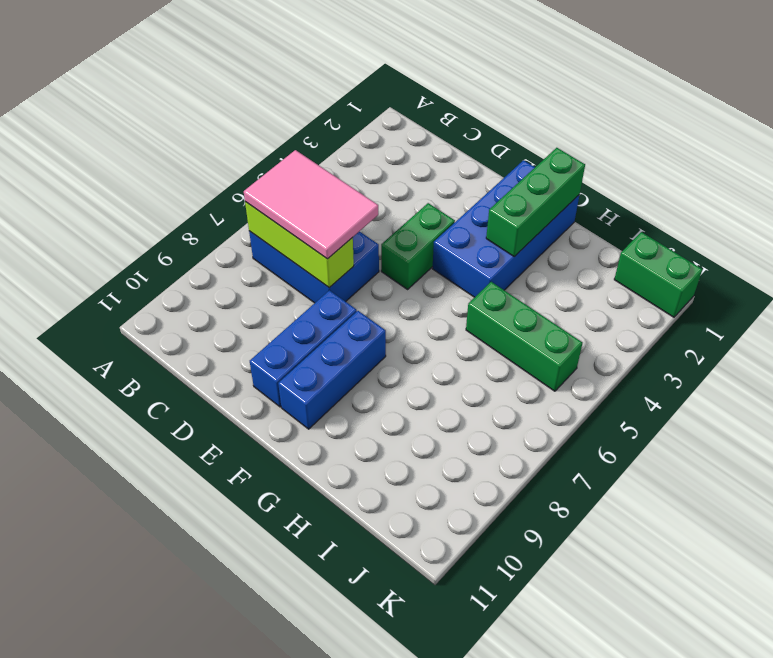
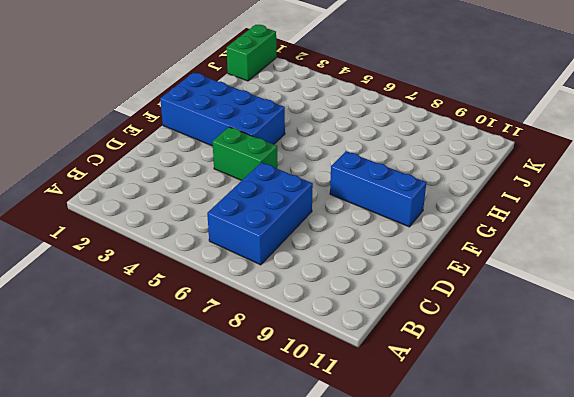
none -> blue brick E8:E10 level 1
none -> green brick H5:J5 level 1

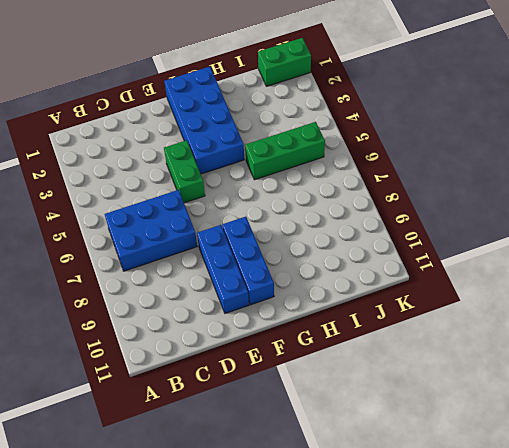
none -> lime brick B7:D7 level 2
none -> green brick G1:G3 level 2

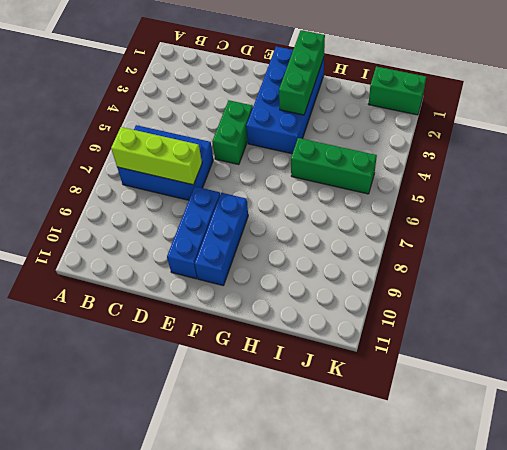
none -> pink tile B6:D7 level 3

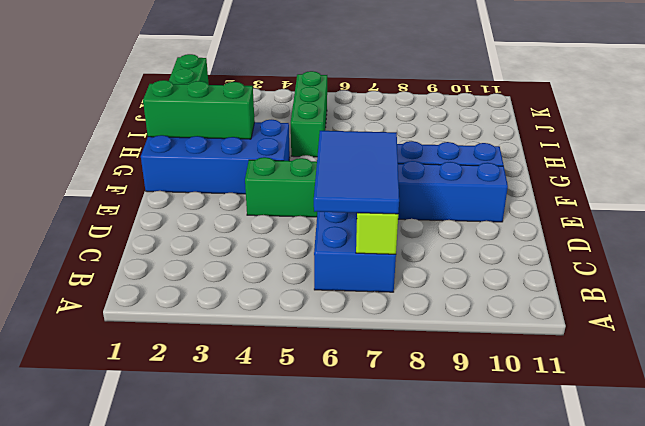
blue tile B6:D7 level 3 -> pink tile B6:D7 level 3

